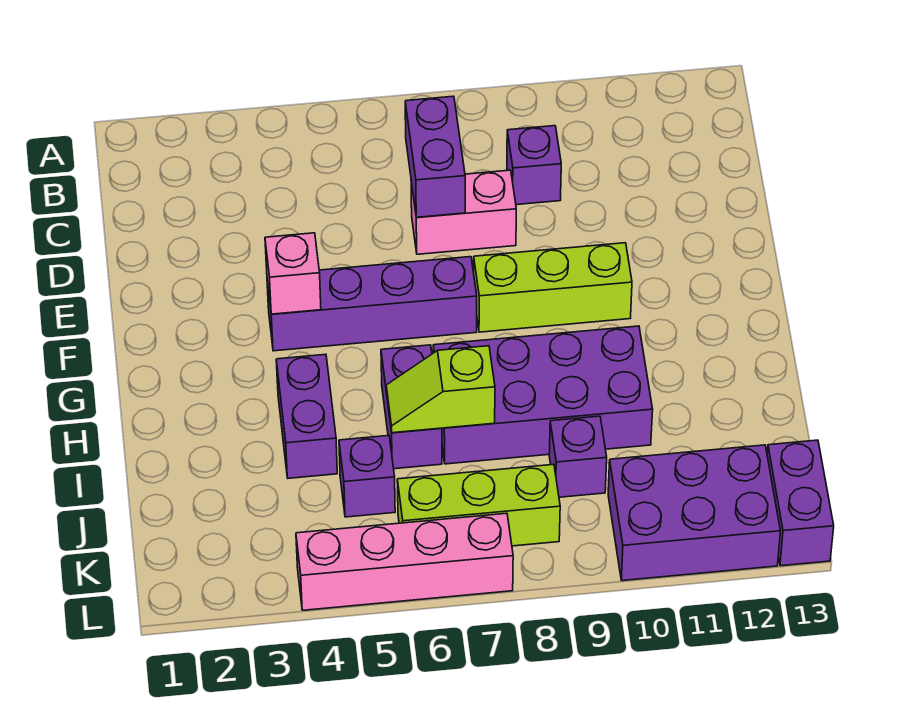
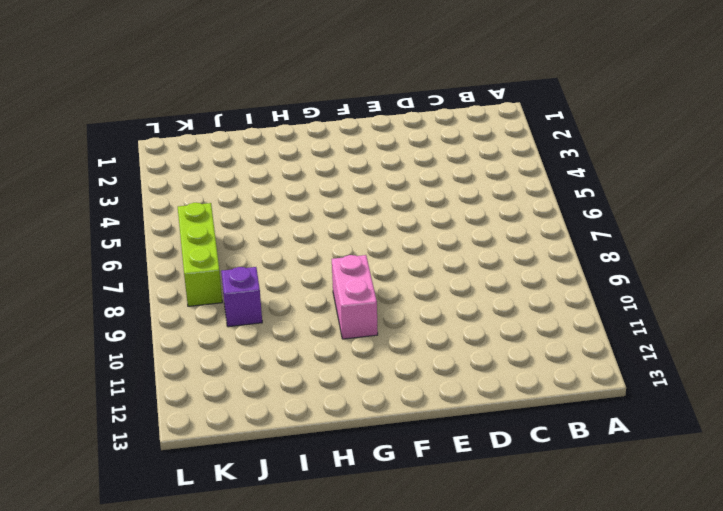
pink brick G9:G10 level 1 -> pink brick D7:D8 level 1
none -> purple brick C9 level 1
none -> purple brick F4:F7 level 1
none -> lime brick F8:F10 level 1

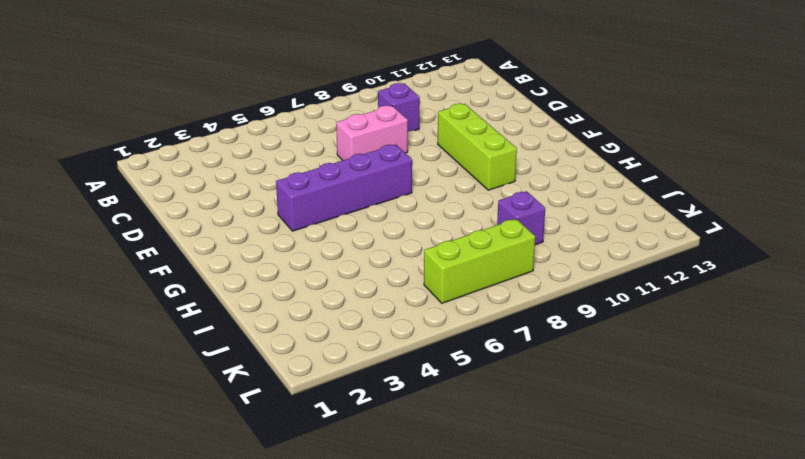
lime brick E10:G10 level 1 -> lime brick F8:F10 level 1
none -> purple brick H4:I4 level 1
none -> purple brick H6:I6 level 1
none -> purple brick H7:I10 level 1

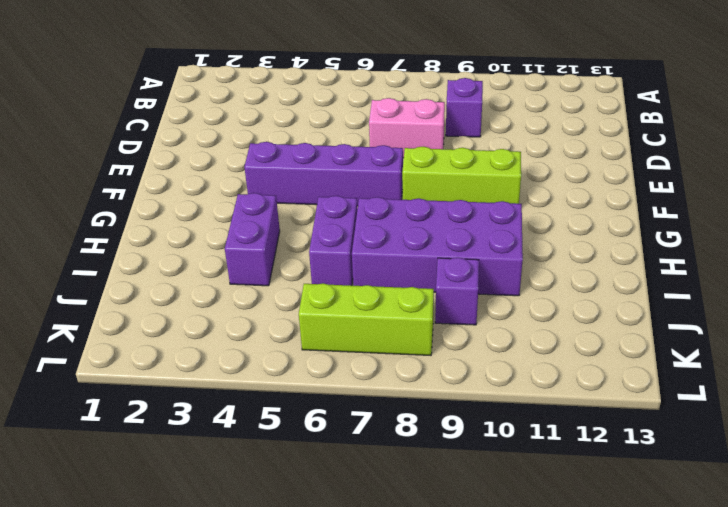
none -> purple brick J5 level 1
none -> purple brick K10:L12 level 1
none -> purple brick K13:L13 level 1

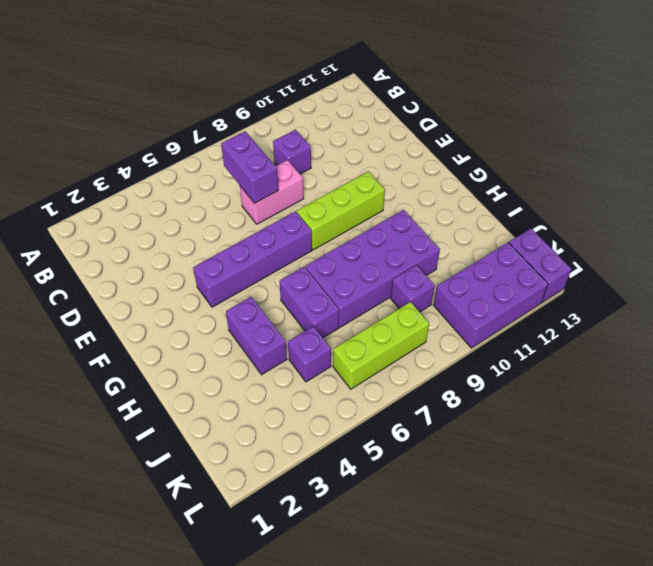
none -> pink brick L4:L7 level 1
none -> pink brick F4 level 2
none -> lime slope I6:I7 level 2 top 7

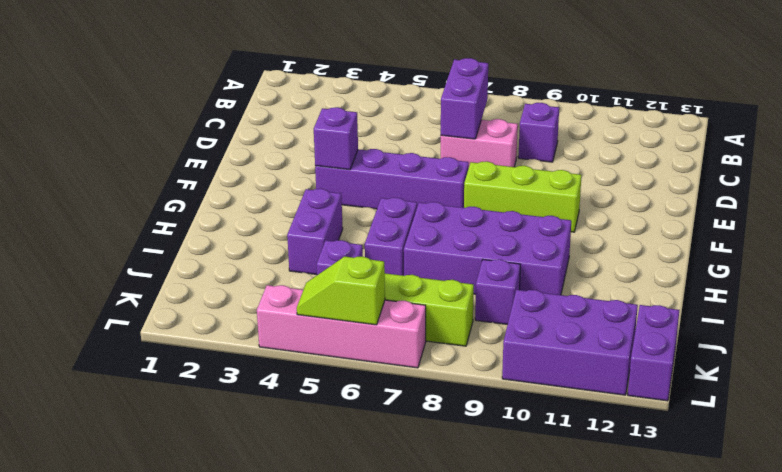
purple brick F4 level 2 -> pink brick F4 level 2
lime slope L5:L6 level 2 top 6 -> lime slope I6:I7 level 2 top 7

